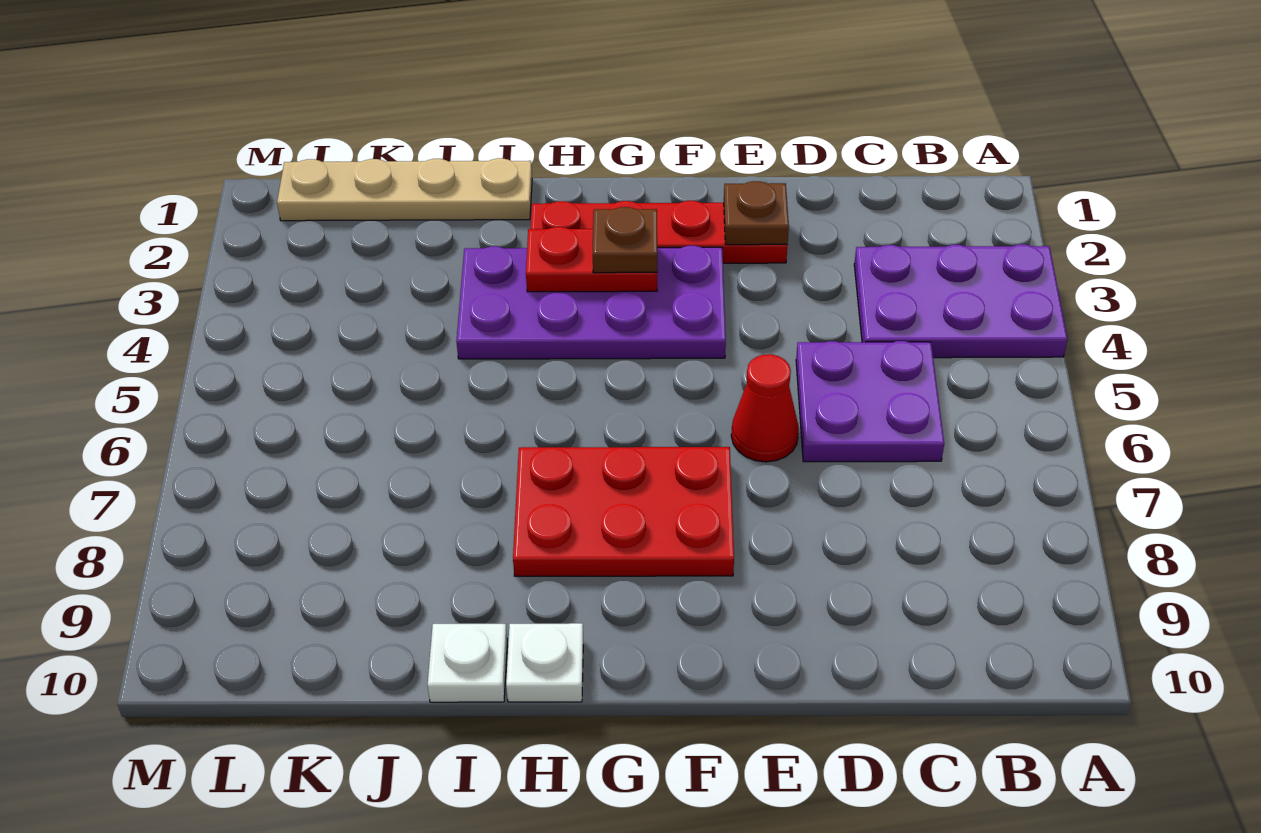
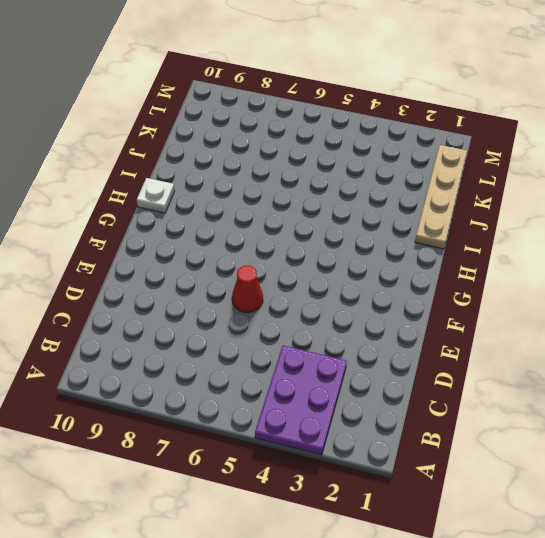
none -> purple plate C5:D6 level 1
none -> red plate E2:H2 level 1
none -> purple plate F3:I4 level 1

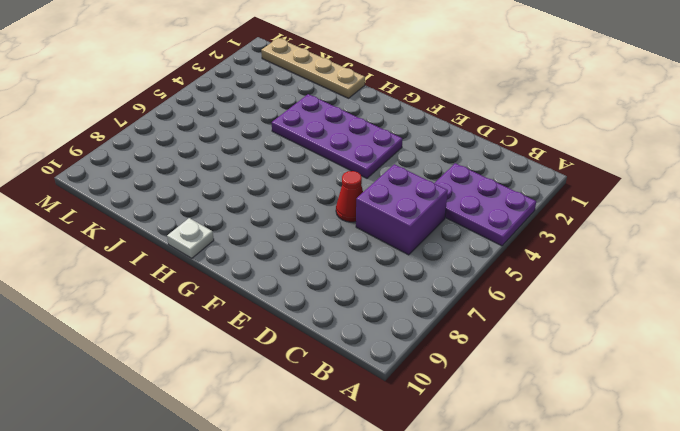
purple brick C5:D6 level 1 -> purple plate C5:D6 level 1
none -> red plate E2:H2 level 1
none -> red plate F7:H8 level 1
none -> white plate I10 level 1

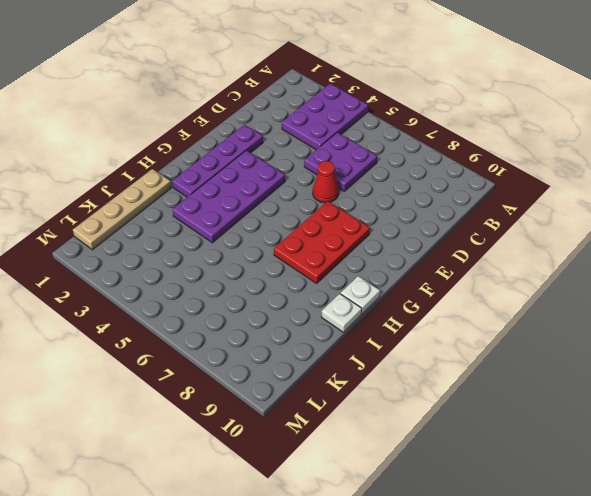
purple plate E2:H2 level 1 -> red plate E2:H2 level 1
none -> brown plate E2 level 2
none -> red plate G3:H3 level 2
none -> brown plate G3 level 3

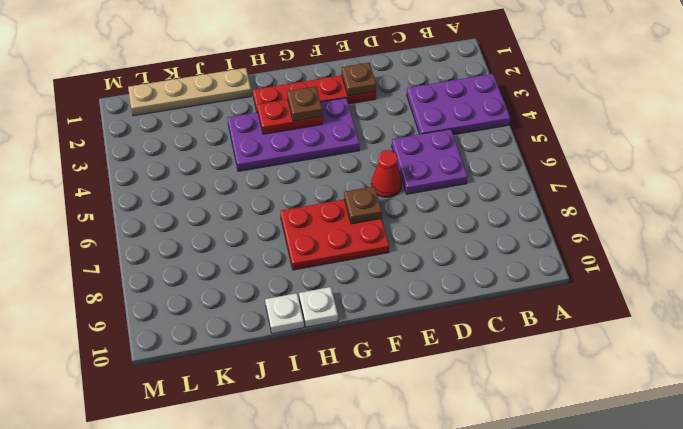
brown plate F7 level 2 -> none

